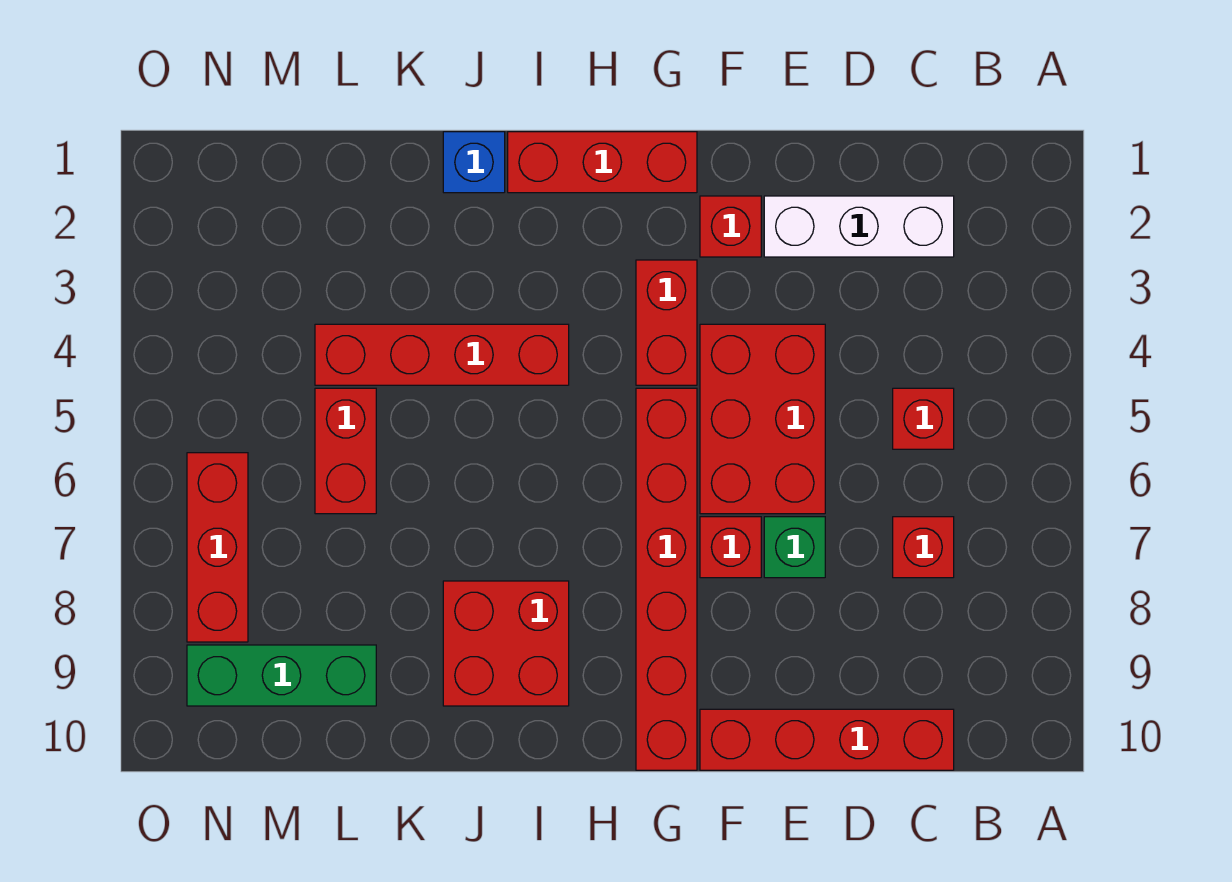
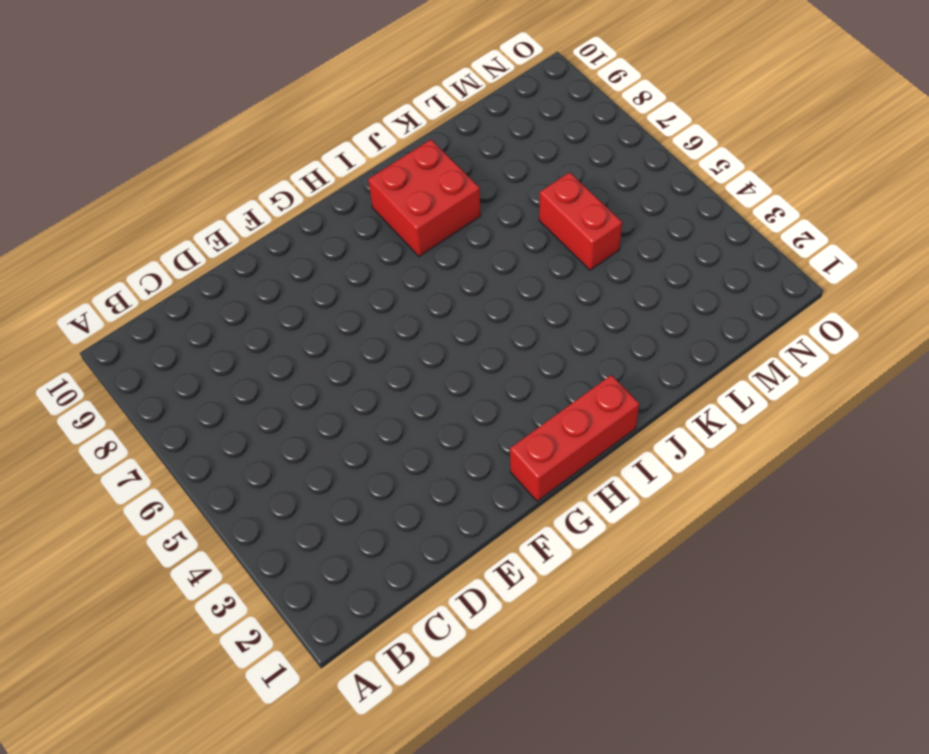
none -> white brick C2:E2 level 1
none -> red brick C5 level 1
none -> red brick C7 level 1

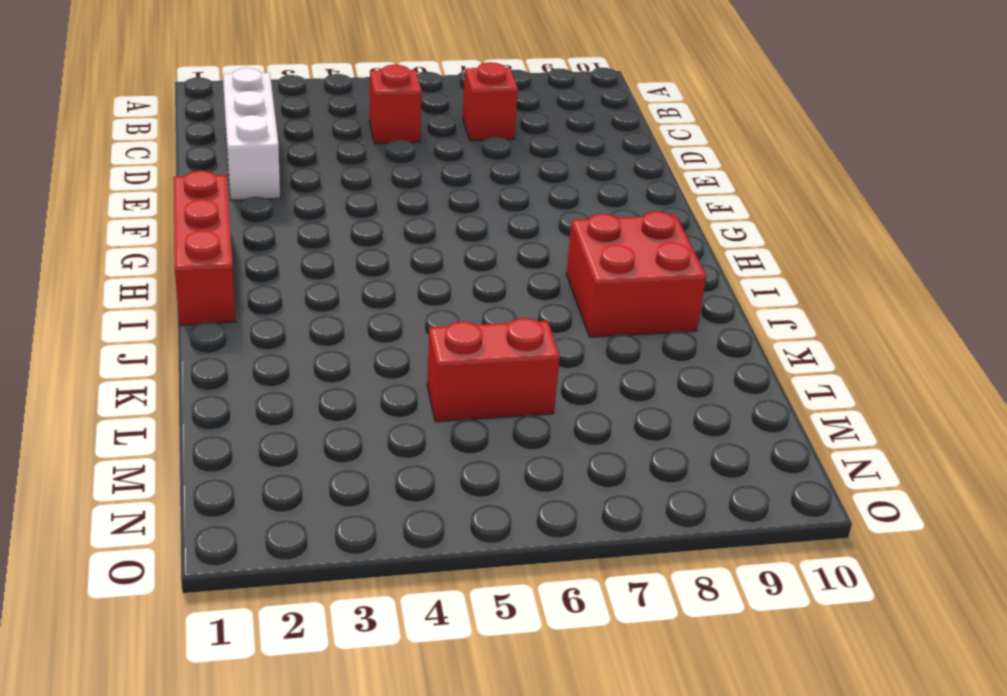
none -> red brick C10:F10 level 1
none -> red brick E4:F6 level 1
none -> green brick E7 level 1

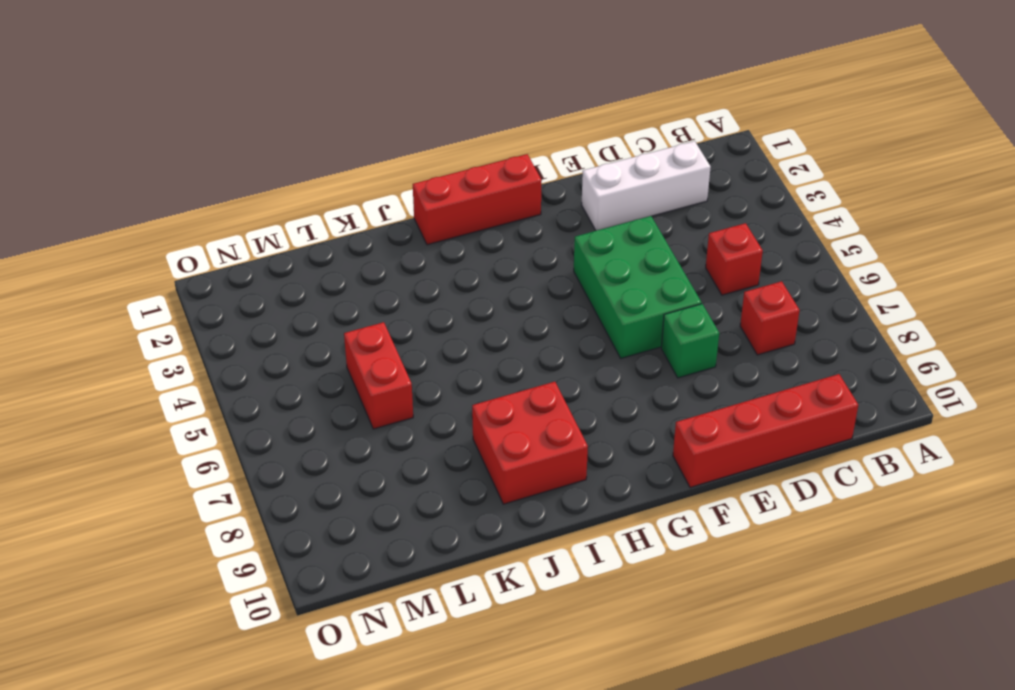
green brick E4:F6 level 1 -> red brick E4:F6 level 1
none -> red brick F2 level 1
none -> red brick F7 level 1
none -> red brick G3:G4 level 1

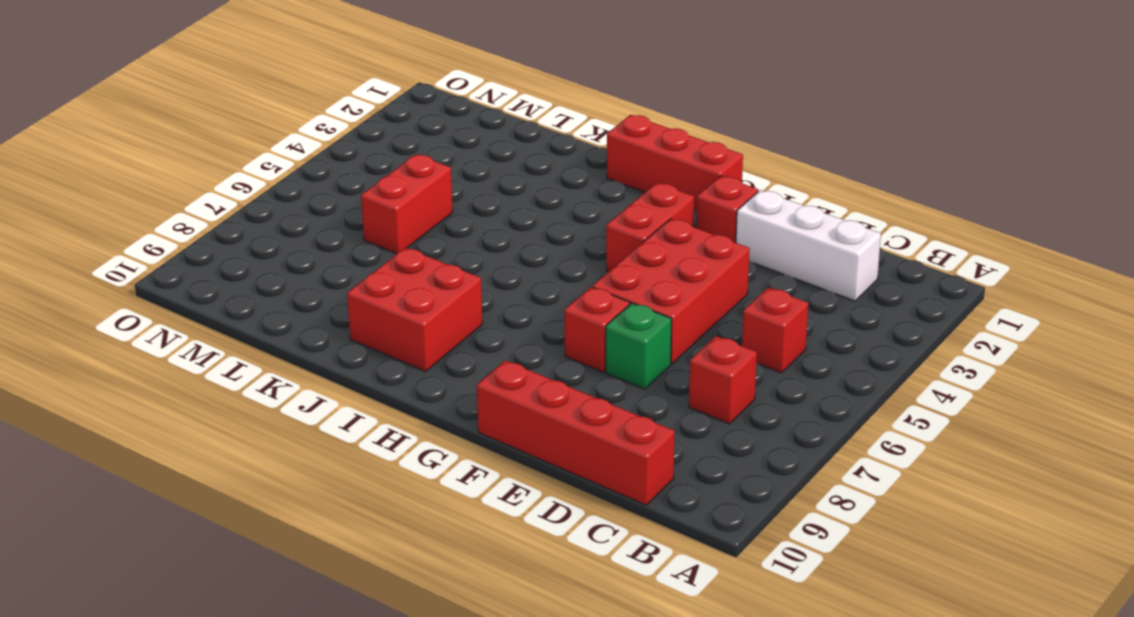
none -> red brick G5:G10 level 1
none -> red brick I4:L4 level 1
none -> blue brick J1 level 1

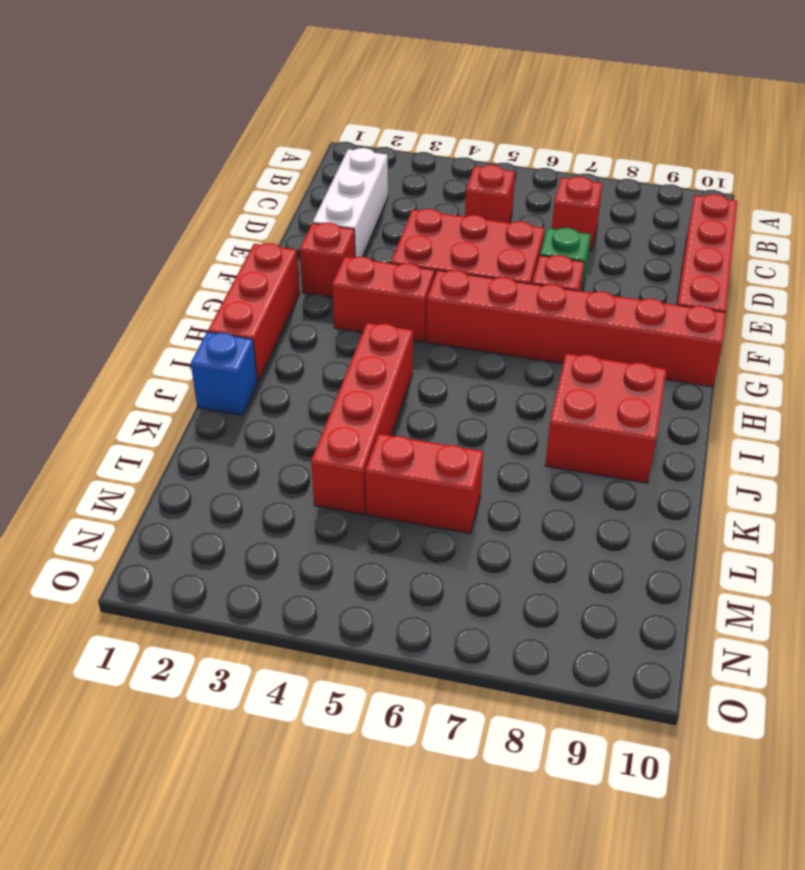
none -> green brick L9:N9 level 1
none -> red brick N6:N8 level 1

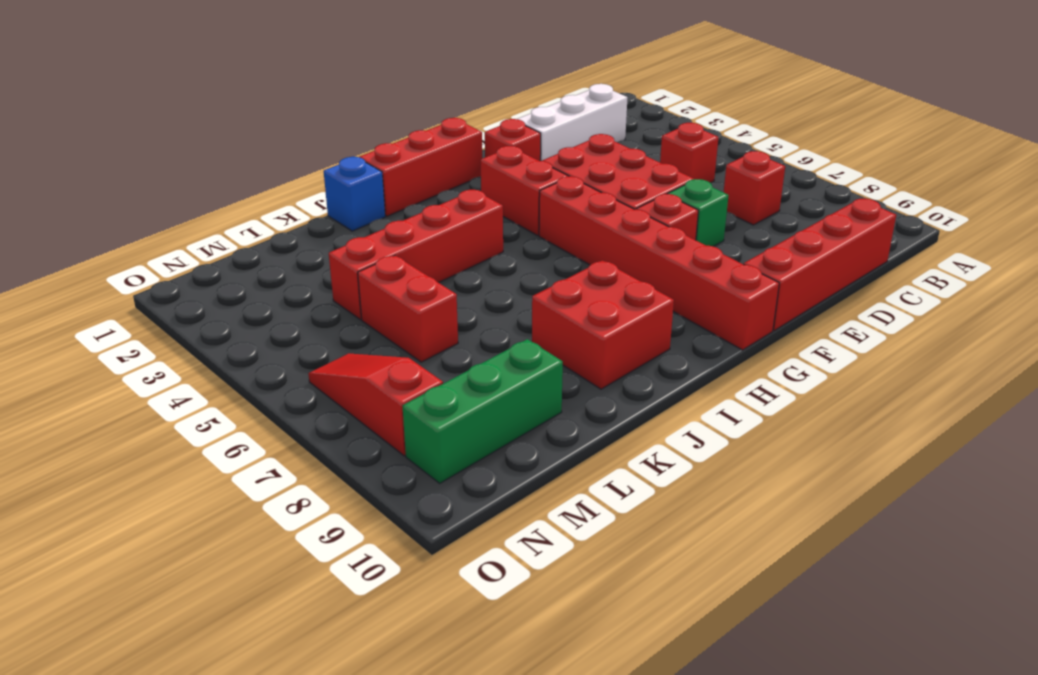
red slope N6:N8 level 1 top 8 -> red brick N6:N8 level 1

